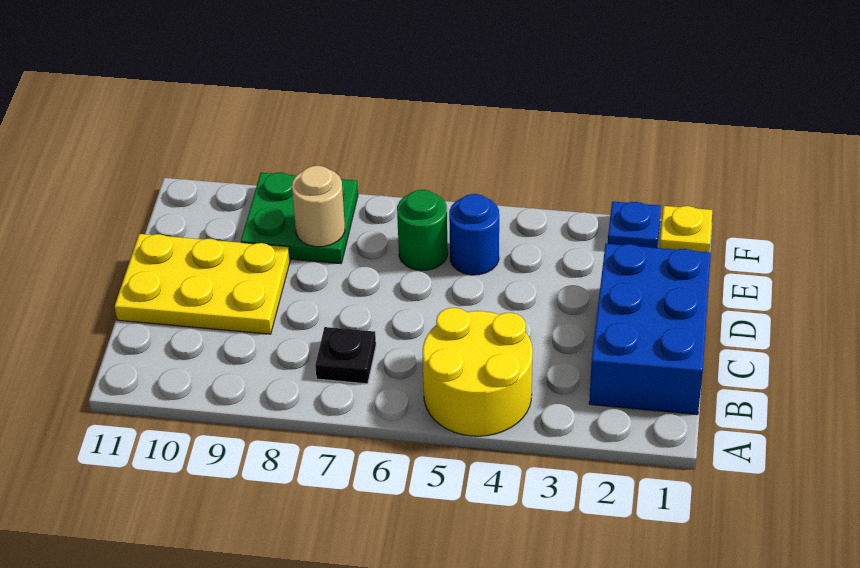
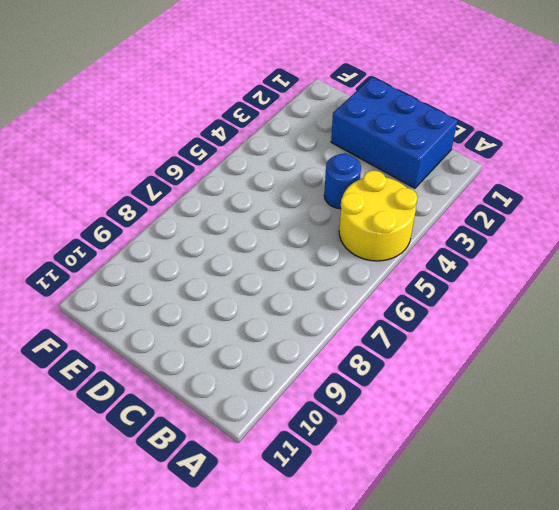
blue round brick C4 level 1 -> blue round brick E5 level 1
none -> black plate B7 level 1
none -> yellow plate C9:D11 level 1

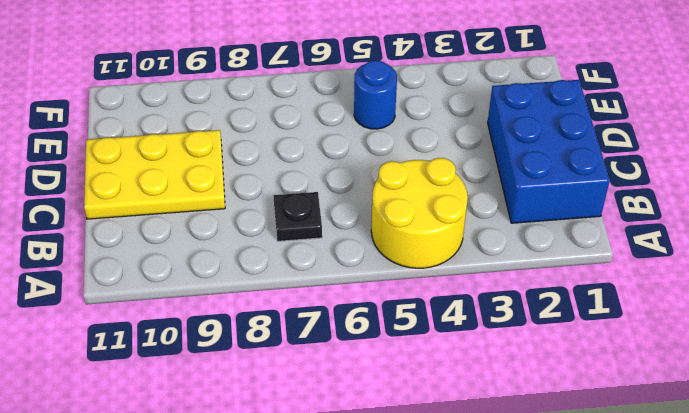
none -> green round brick E6 level 1
none -> green plate E8:F9 level 1

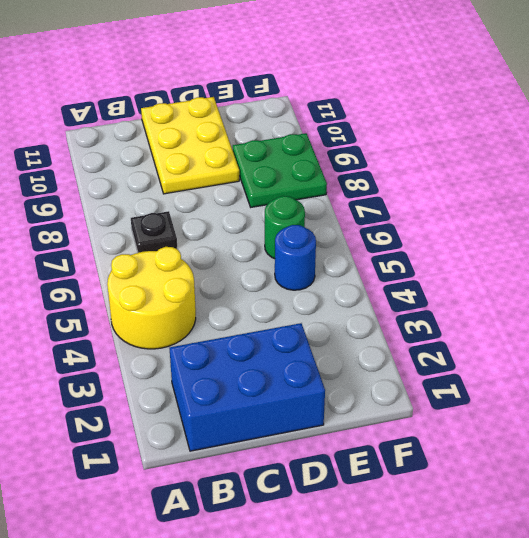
none -> yellow plate F1 level 1
none -> blue plate F2 level 1

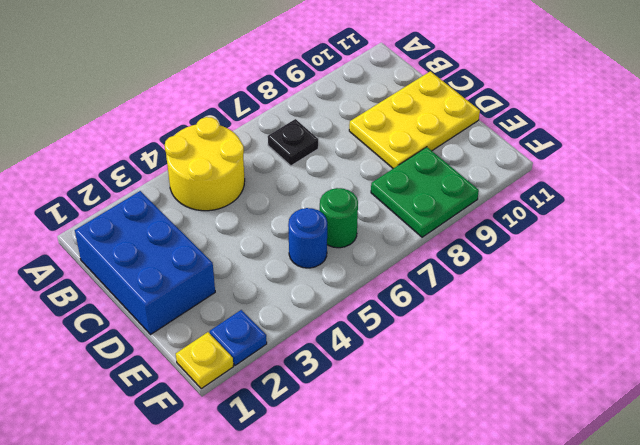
none -> tan round brick E8 level 2

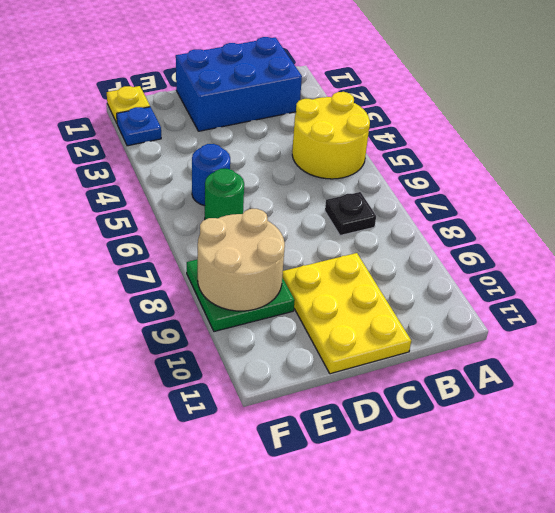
tan round brick E8:F9 level 2 -> tan round brick E8 level 2

